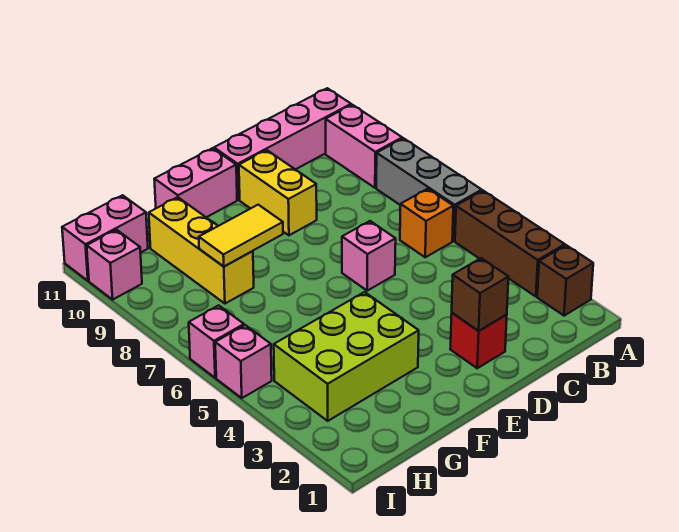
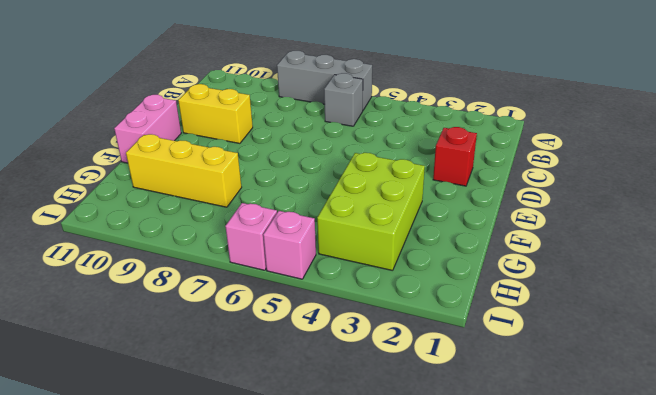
grey brick B6 level 1 -> orange brick B6 level 1
none -> brown brick A2 level 1
none -> brown brick A3:A5 level 1
none -> pink brick A9:A10 level 1

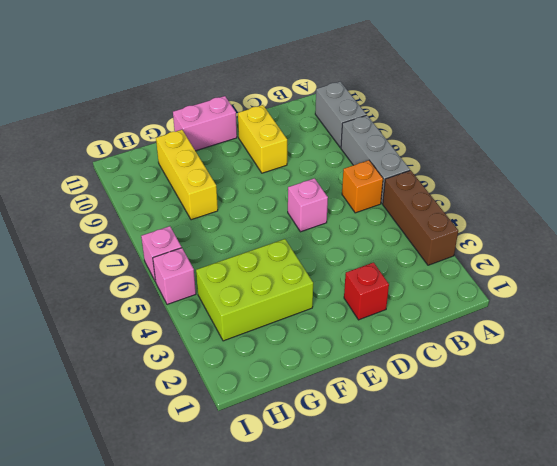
grey brick A9:A10 level 1 -> pink brick A9:A10 level 1
none -> brown brick A2 level 1
none -> pink brick A11:D11 level 1
none -> pink brick H11:I11 level 1

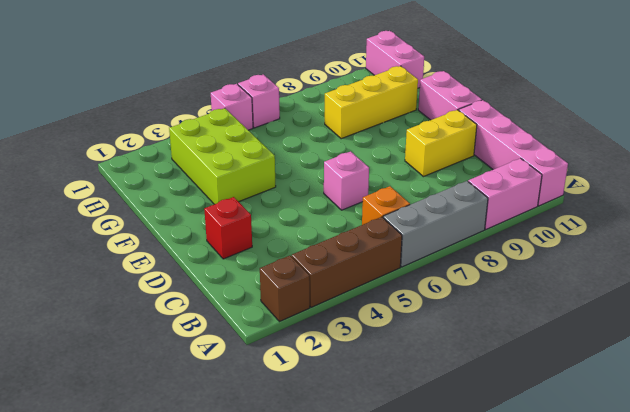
none -> pink brick I10 level 1
none -> brown brick D2 level 2
none -> yellow tile F8:G8 level 2

